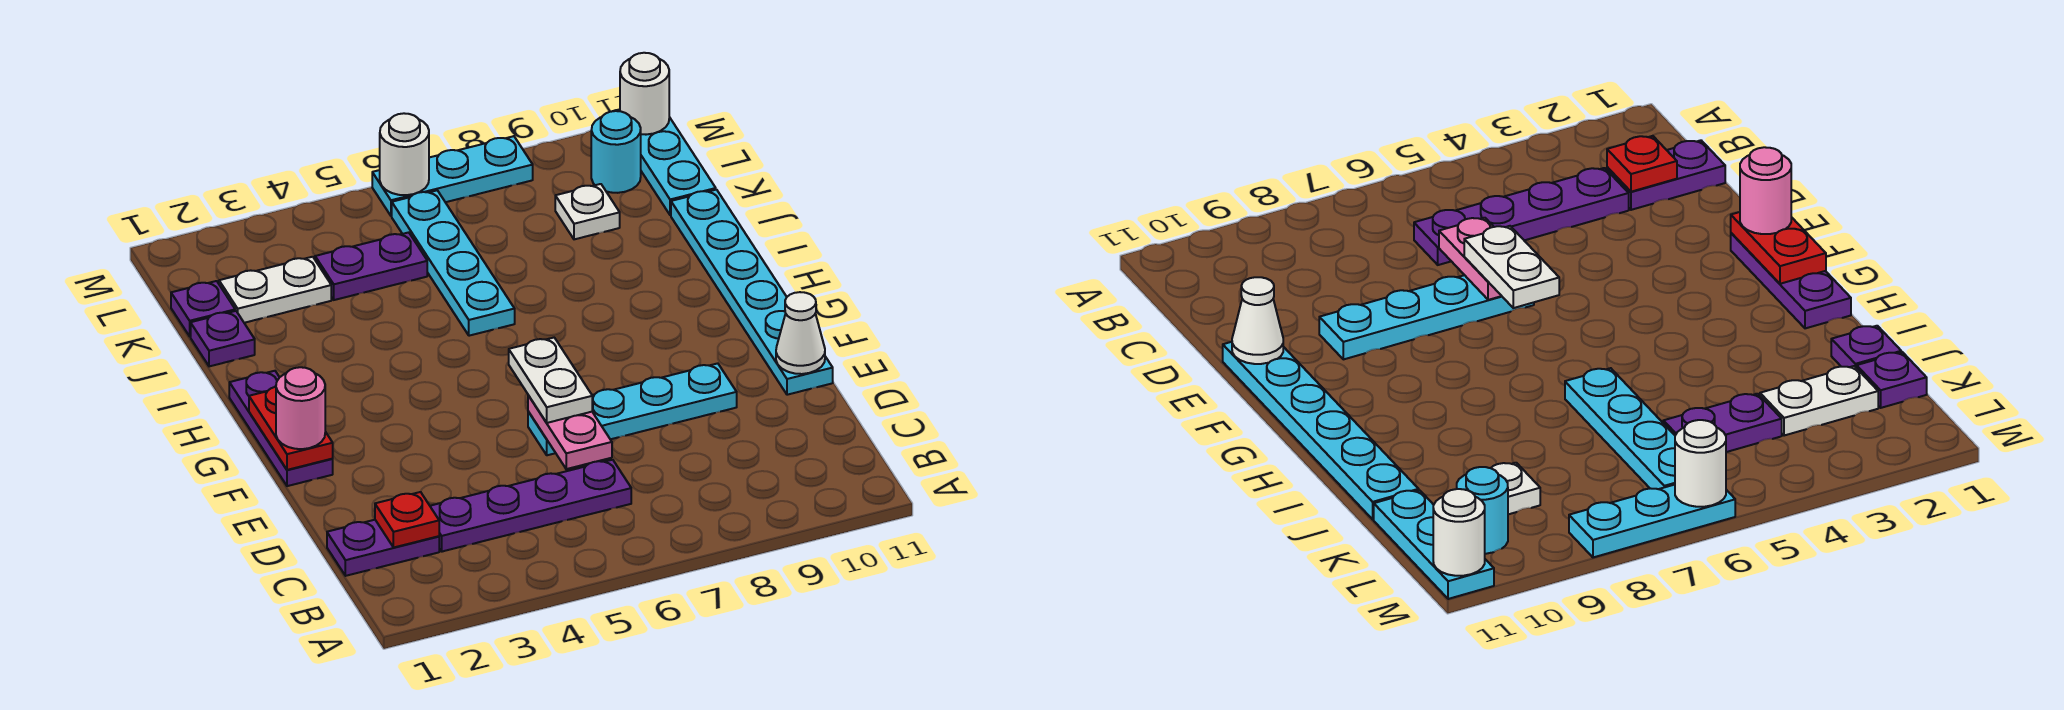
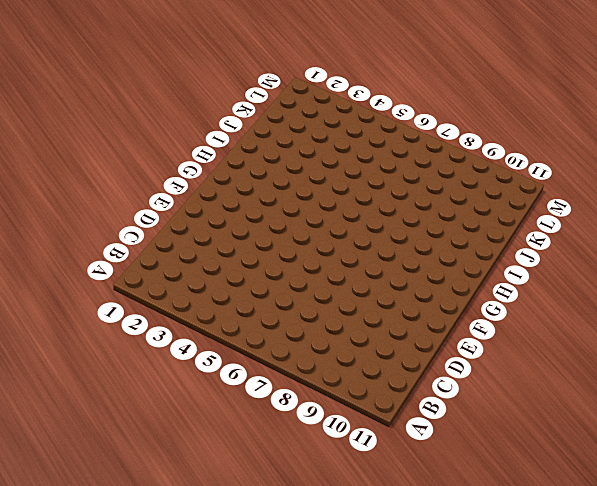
none -> purple plate C1:C2 level 1
none -> purple plate C3:C6 level 1
none -> cyan plate E6:E9 level 1

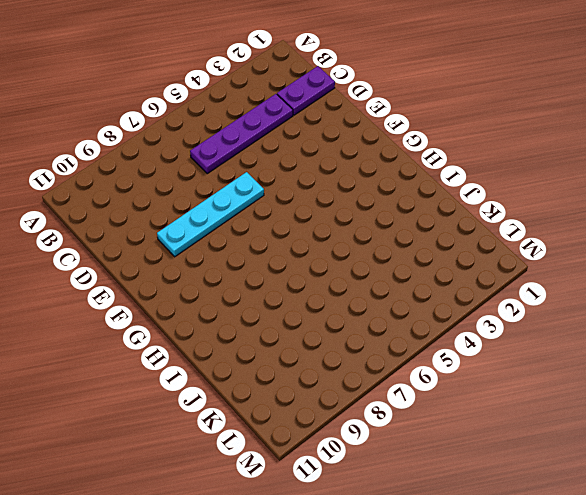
none -> cyan plate E11:J11 level 1
none -> purple plate F1:H1 level 1
none -> cyan plate I6:L6 level 1

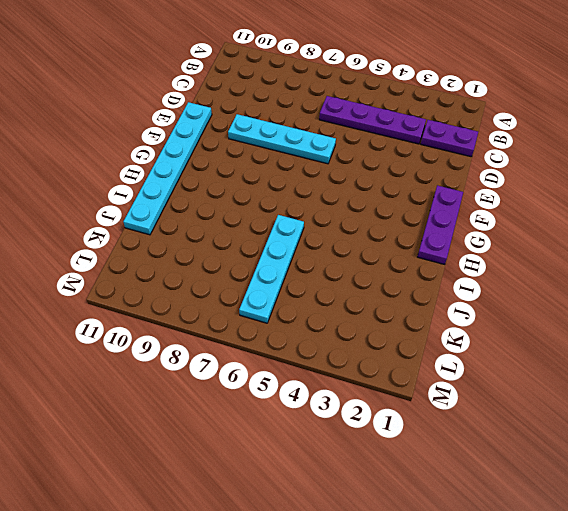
none -> purple plate J1 level 1
none -> purple plate K1 level 1
none -> white plate K2:K3 level 1

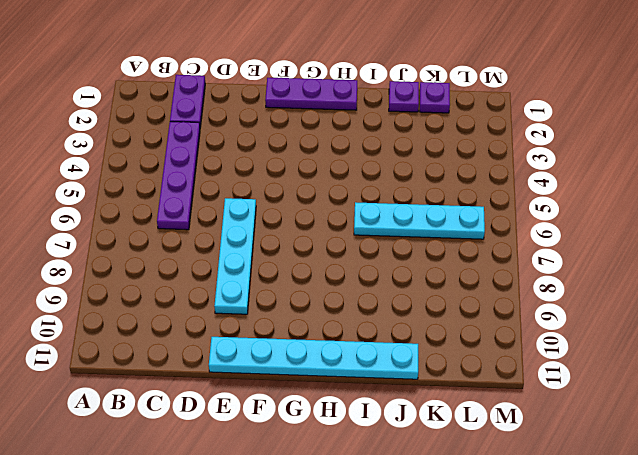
none -> white plate K2:K3 level 1
none -> purple plate K4:K5 level 1
none -> white plate K9 level 1

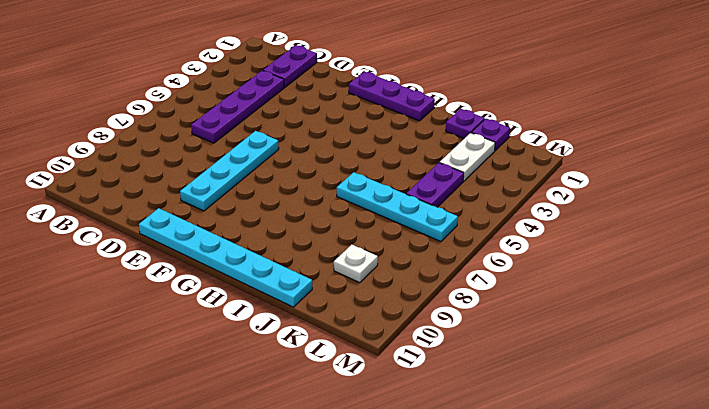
none -> cyan plate K11:M11 level 1
none -> cyan round brick L10 level 1
none -> cyan plate M6:M8 level 1

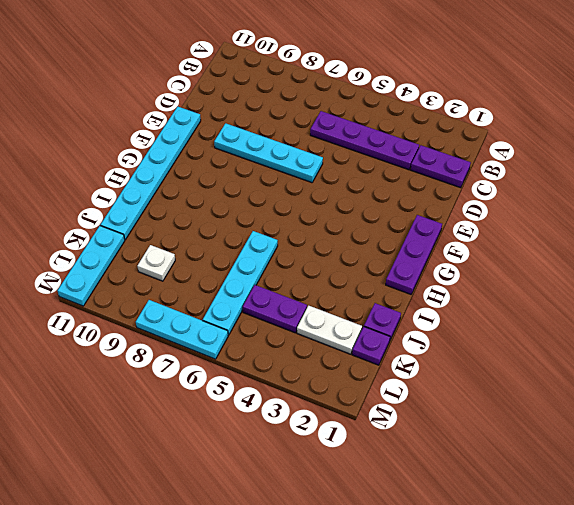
none -> cyan round brick L10 level 1
none -> red plate C2 level 2
none -> pink plate D6:E6 level 2

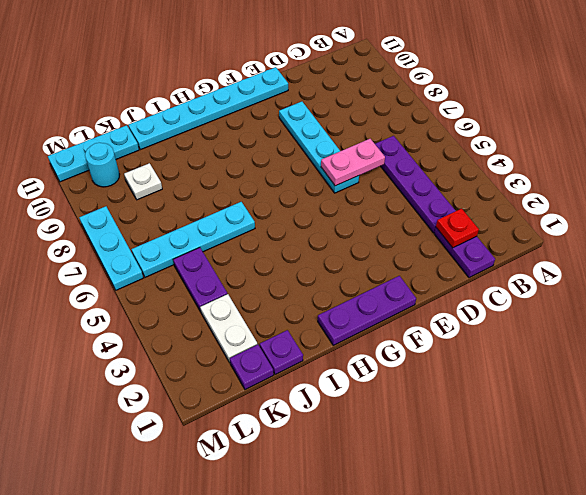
none -> white cone E11 level 2
none -> red plate F1:G1 level 2
none -> white round brick M6 level 2

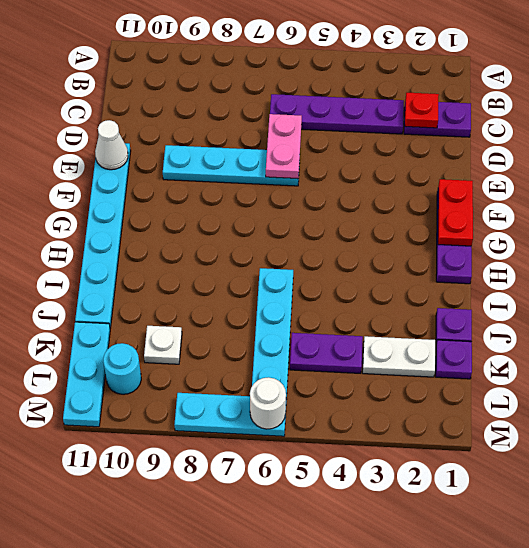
none -> white round brick M11 level 2
none -> white plate E6:F6 level 3
none -> pink round brick F1 level 3

